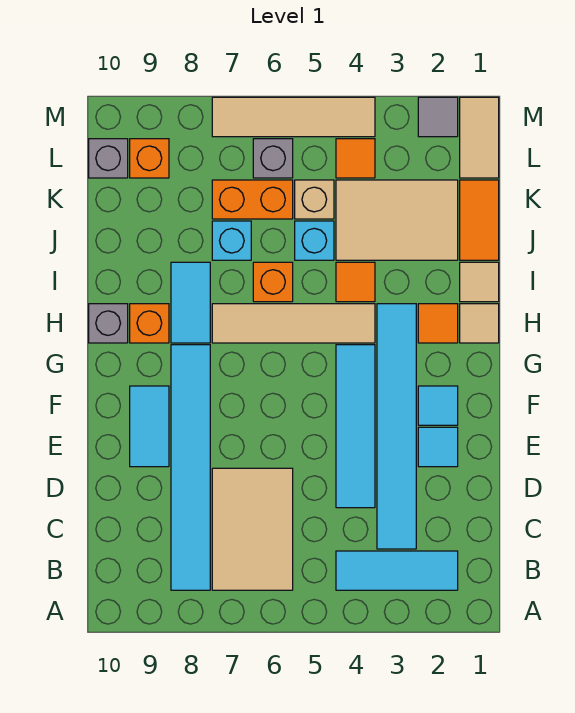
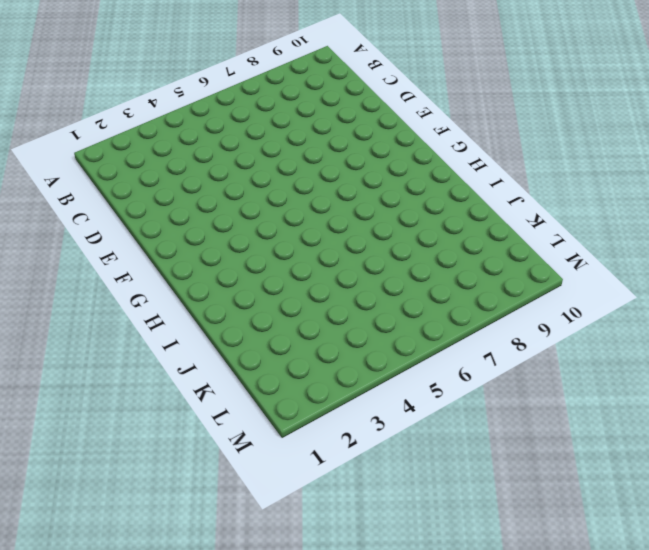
none -> cyan tile B2:B4 level 1
none -> tan tile B6:D7 level 1
none -> cyan tile B8:G8 level 1
none -> cyan tile C3:H3 level 1

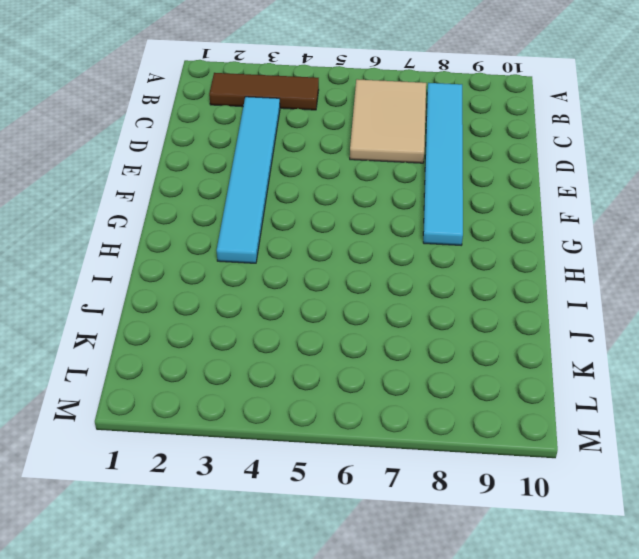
brown tile B2:B4 level 1 -> cyan tile B2:B4 level 1
none -> cyan tile D4:G4 level 1
none -> cyan tile E2 level 1
none -> cyan tile E9:F9 level 1
none -> cyan tile F2 level 1

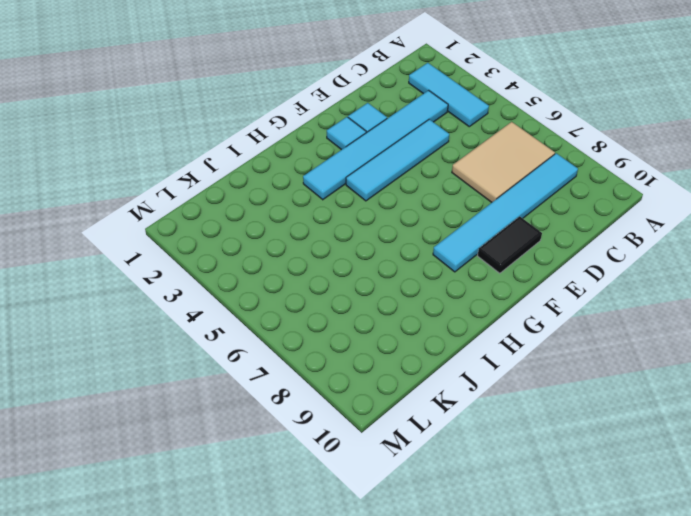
black tile E9:F9 level 1 -> cyan tile E9:F9 level 1
none -> tan tile H1 level 1
none -> orange tile H2 level 1
none -> tan tile H4:H7 level 1
none -> cyan tile H8:I8 level 1

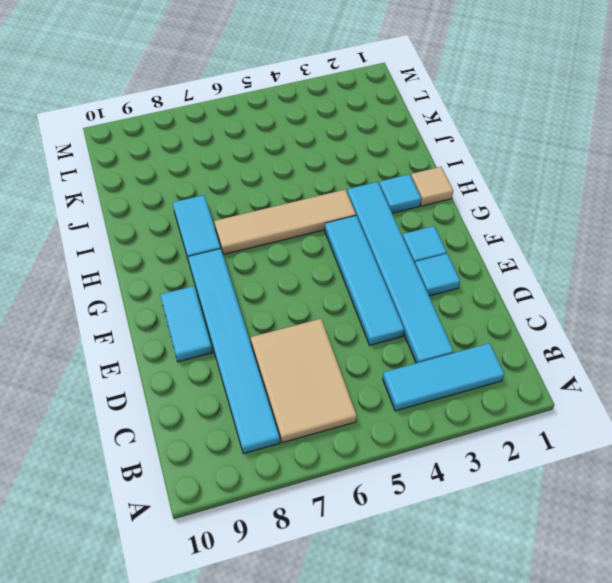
cyan tile H2 level 1 -> orange tile H2 level 1
none -> orange brick H9 level 1
none -> grey brick H10 level 1
none -> tan tile I1 level 1
none -> orange tile I4 level 1

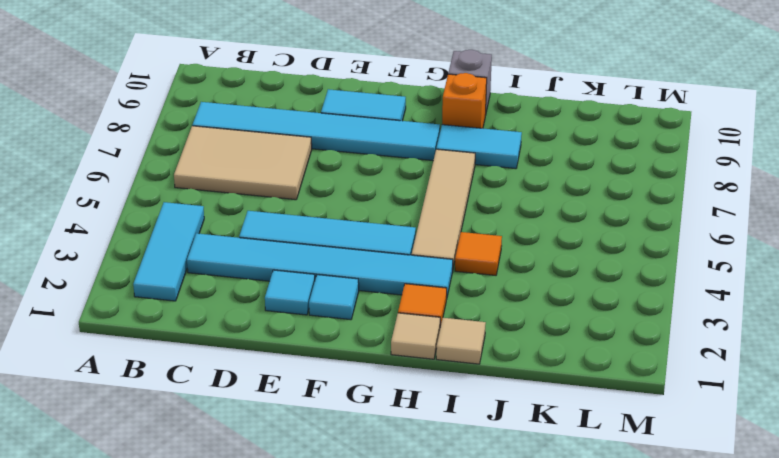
none -> orange brick I6 level 1
none -> orange tile J1:K1 level 1
none -> tan tile J2:K4 level 1
none -> cyan brick J5 level 1

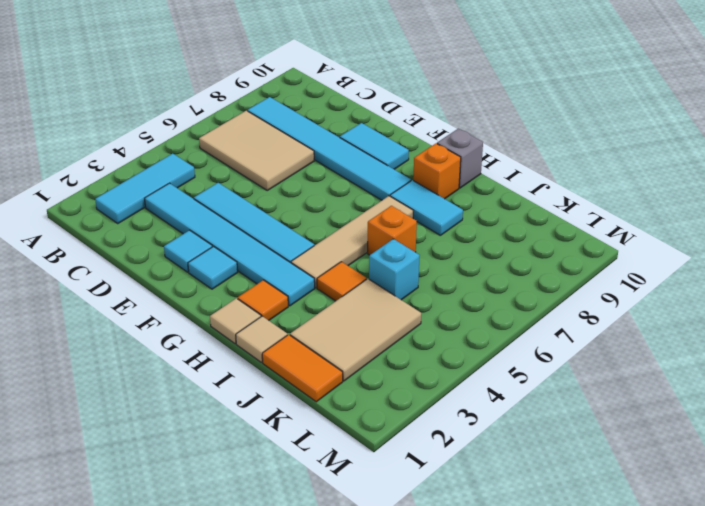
none -> cyan brick J7 level 1
none -> tan brick K5 level 1
none -> orange brick K6:K7 level 1
none -> tan tile L1:M1 level 1

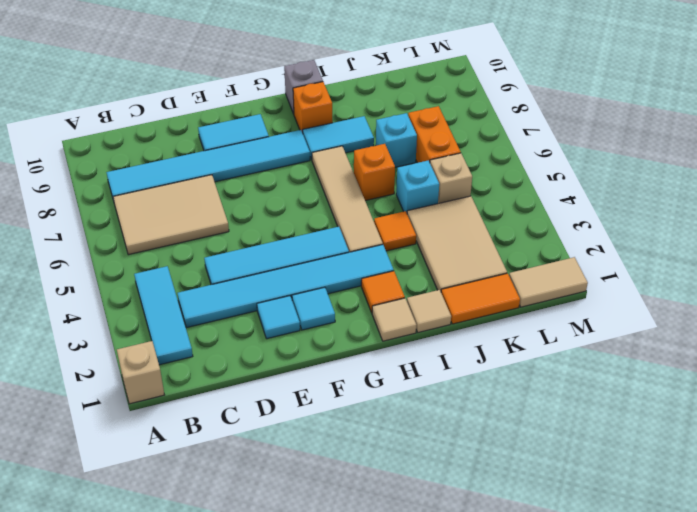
tan brick A1 level 1 -> none
none -> orange tile L4 level 1
none -> grey brick L6 level 1
none -> orange brick L9 level 1
none -> grey brick L10 level 1

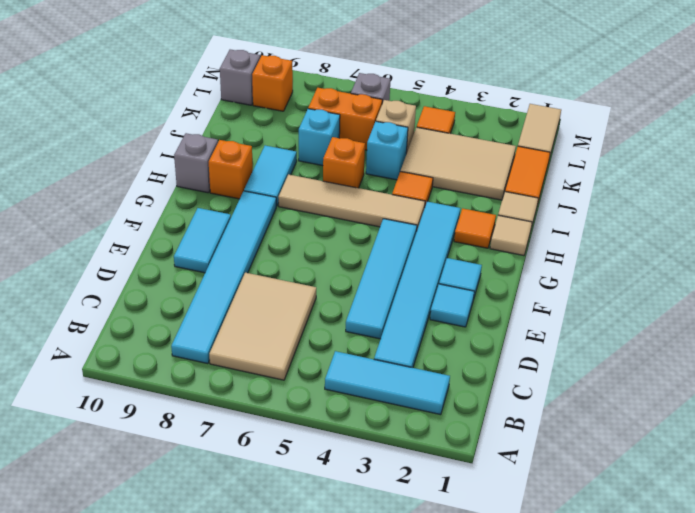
none -> grey tile M2 level 1
none -> tan tile M4:M7 level 1

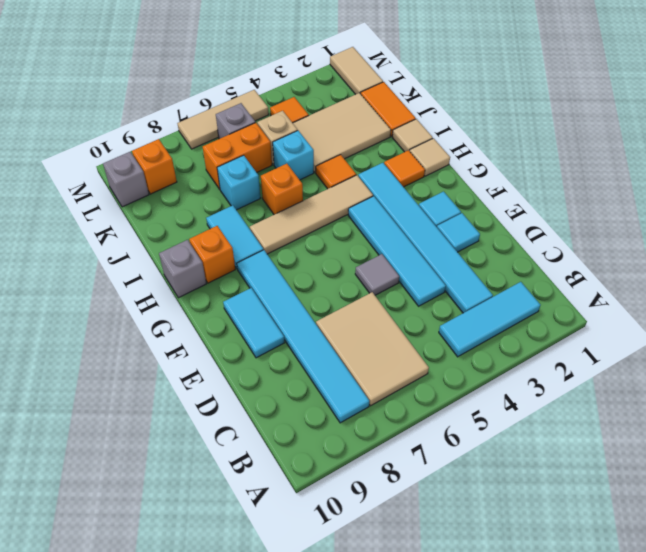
grey tile E5 level 1 -> grey tile M2 level 1
tan tile M5:M7 level 1 -> tan tile M4:M7 level 1

